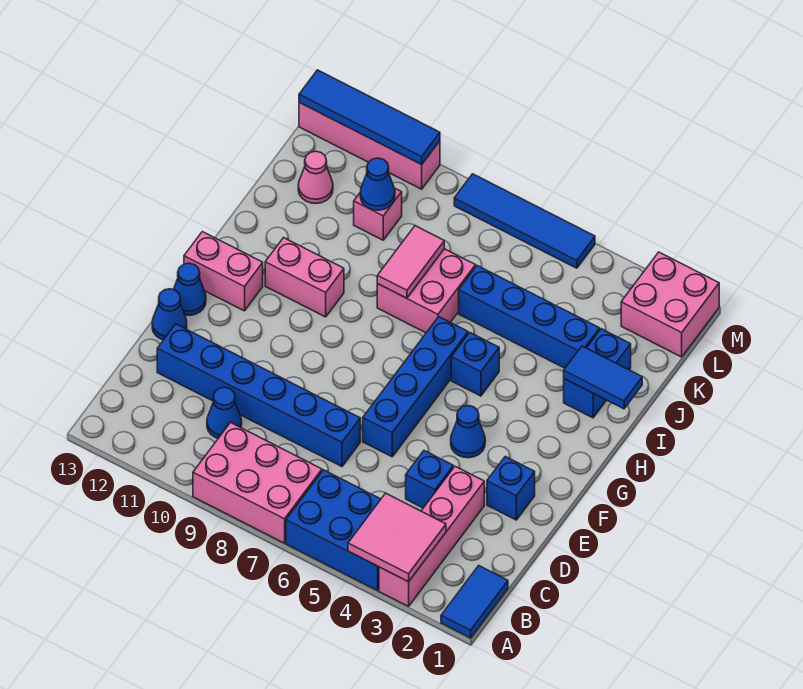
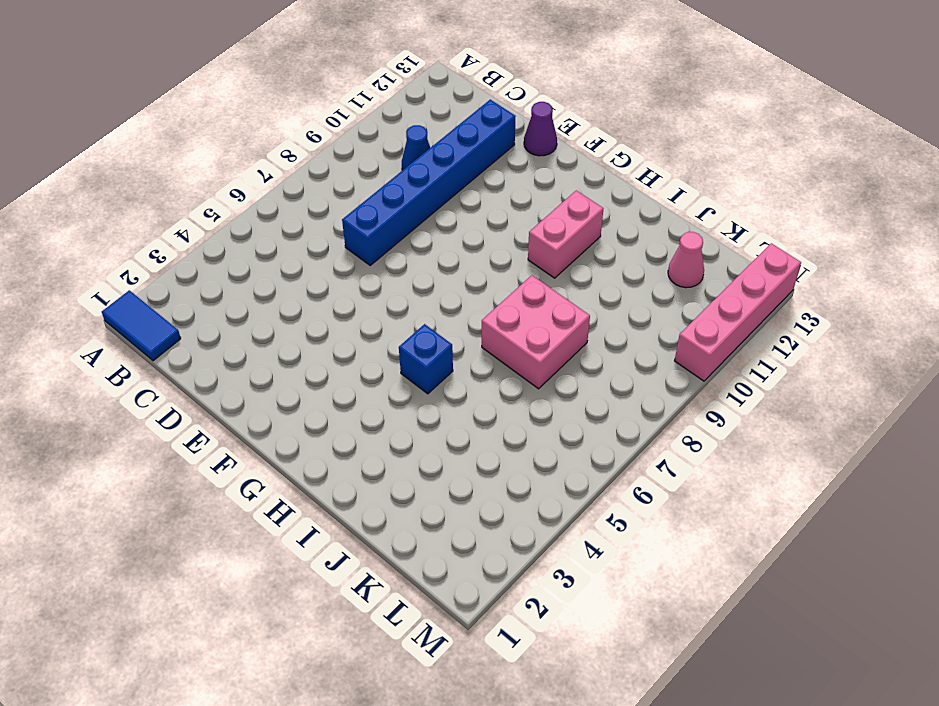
purple cone E13 level 1 -> blue cone E13 level 1
none -> pink brick A3:D3 level 1
none -> blue brick A4:B6 level 1
none -> pink brick A7:B9 level 1

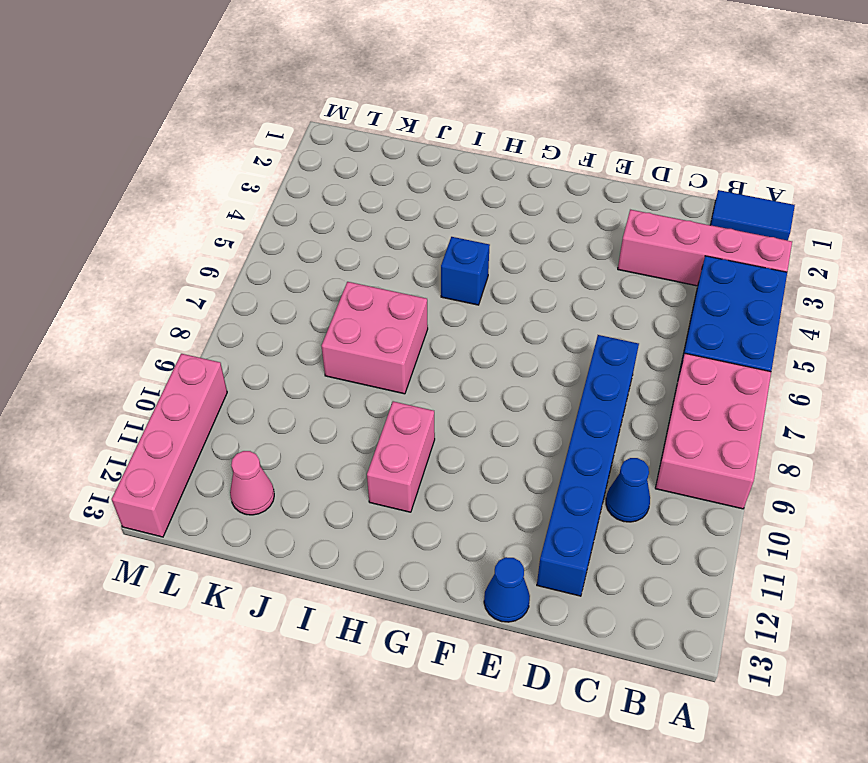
none -> blue brick D4 level 1
none -> blue brick E2 level 1
none -> blue brick E6:H6 level 1

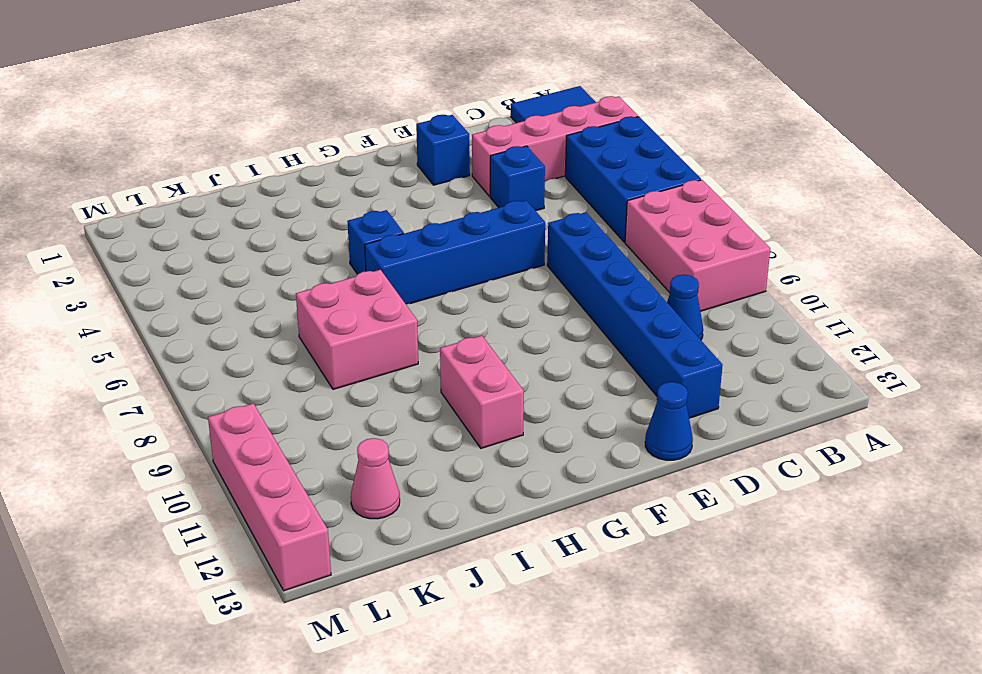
none -> blue cone F4 level 1
none -> blue cone F13 level 1
none -> pink brick G12:G13 level 1

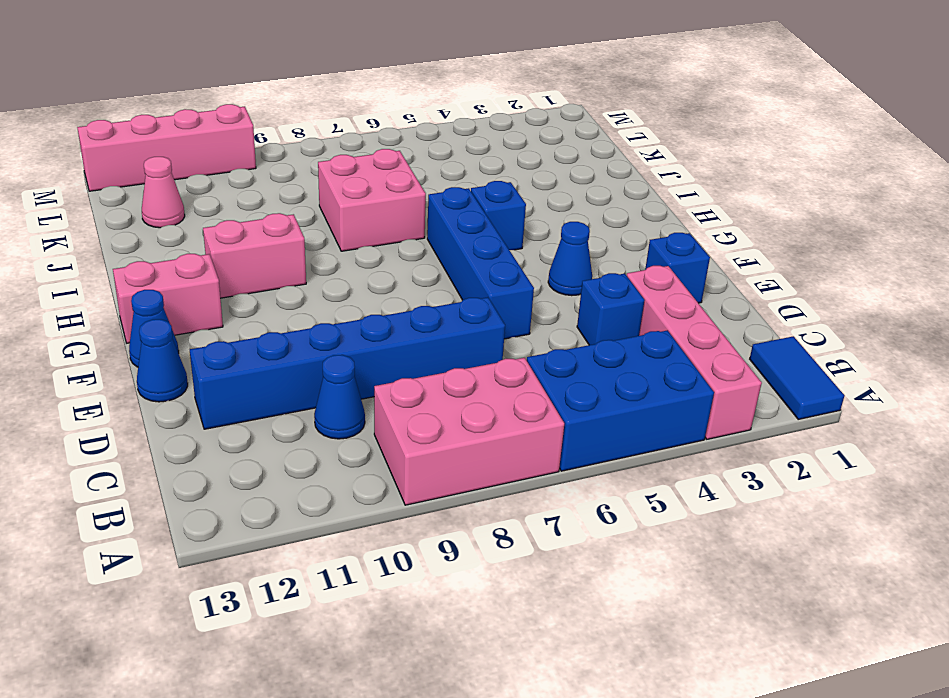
none -> blue brick I2:J2 level 1
none -> blue brick J3:J6 level 1
none -> pink brick K10 level 1

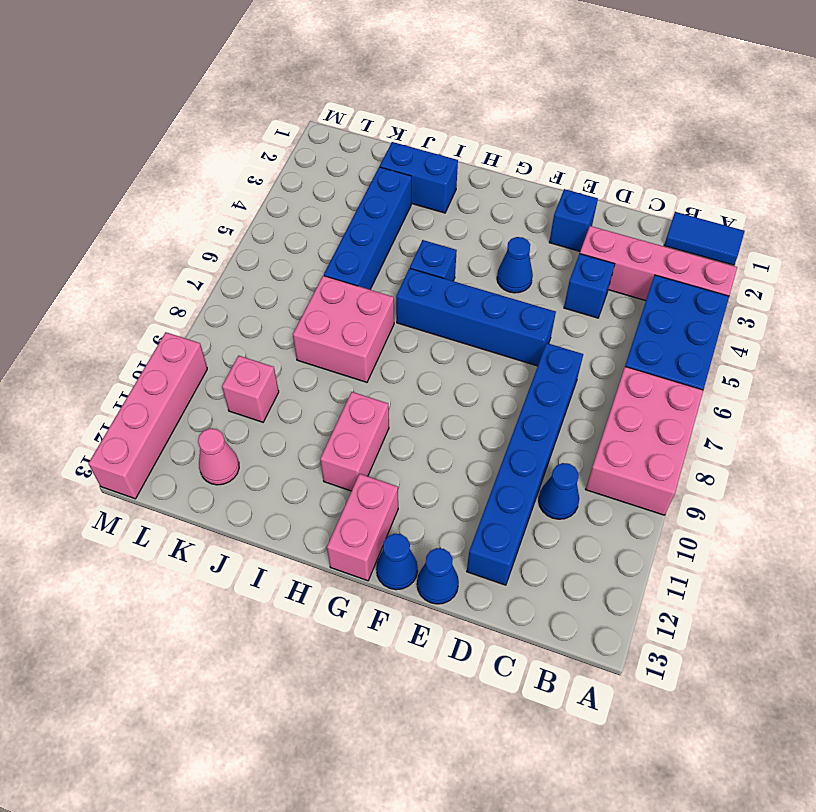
none -> pink brick L1:M2 level 1
none -> blue tile M5:M8 level 1
none -> pink tile A3:B4 level 2

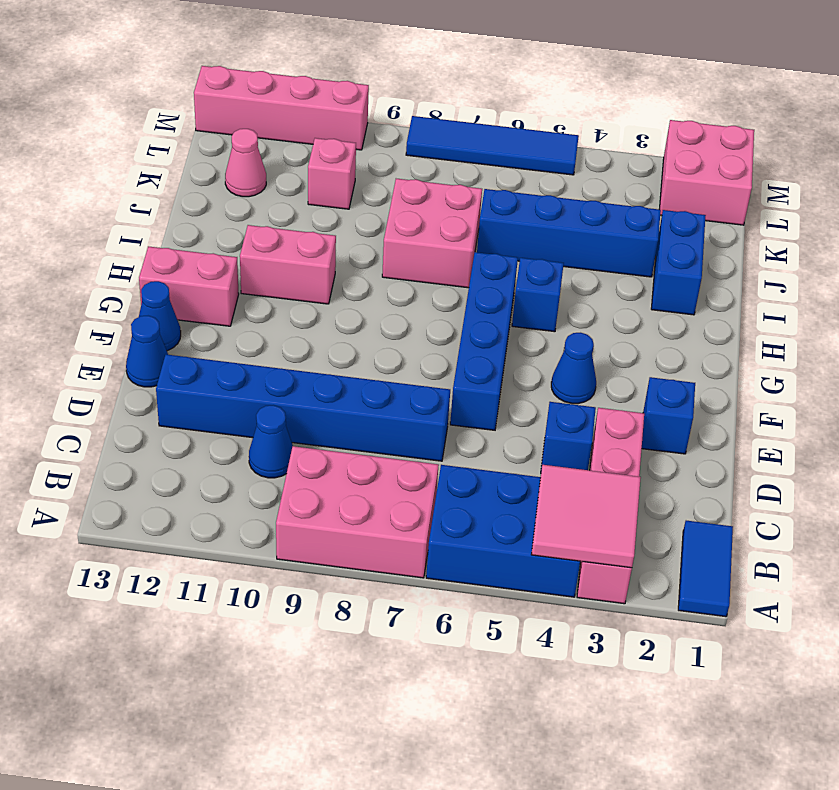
none -> blue tile I1:I2 level 2
none -> pink tile I8:J8 level 2
none -> blue cone K10 level 2

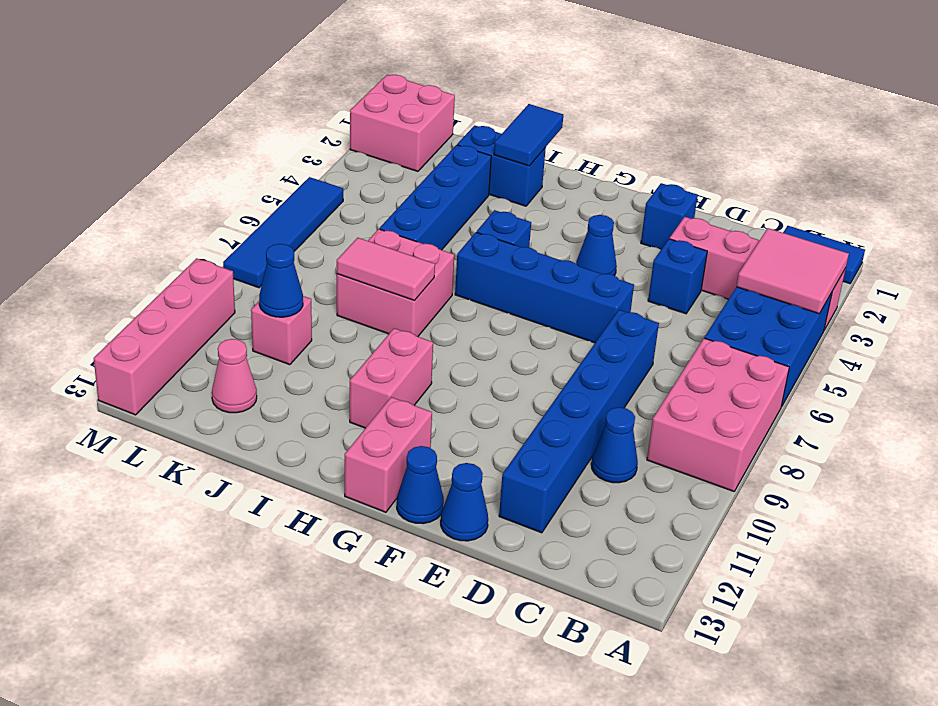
none -> blue tile M10:M13 level 2

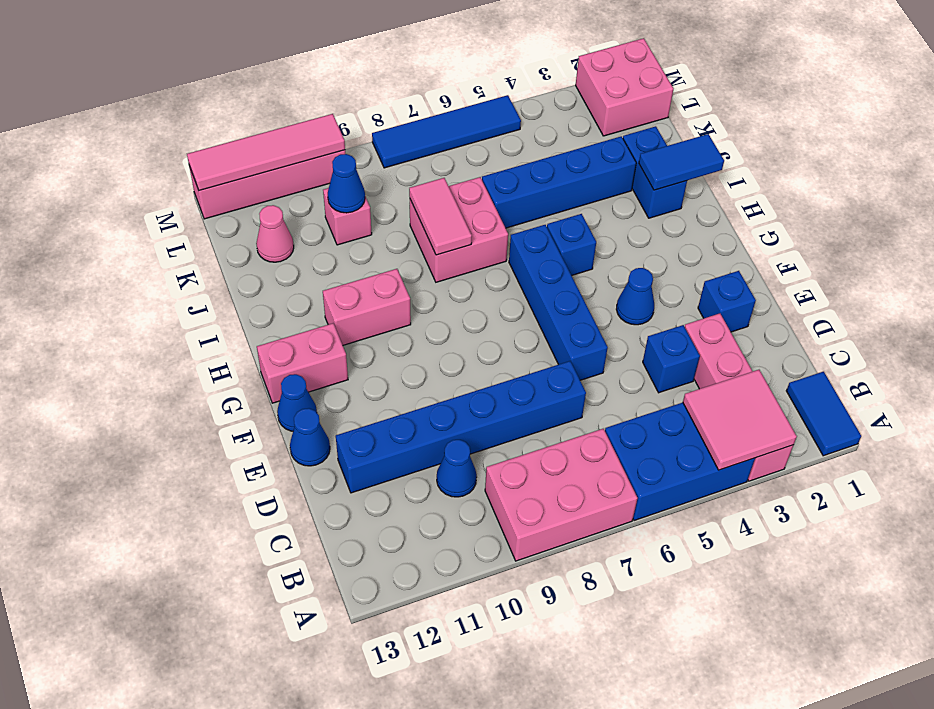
pink tile M10:M13 level 2 -> blue tile M10:M13 level 2

